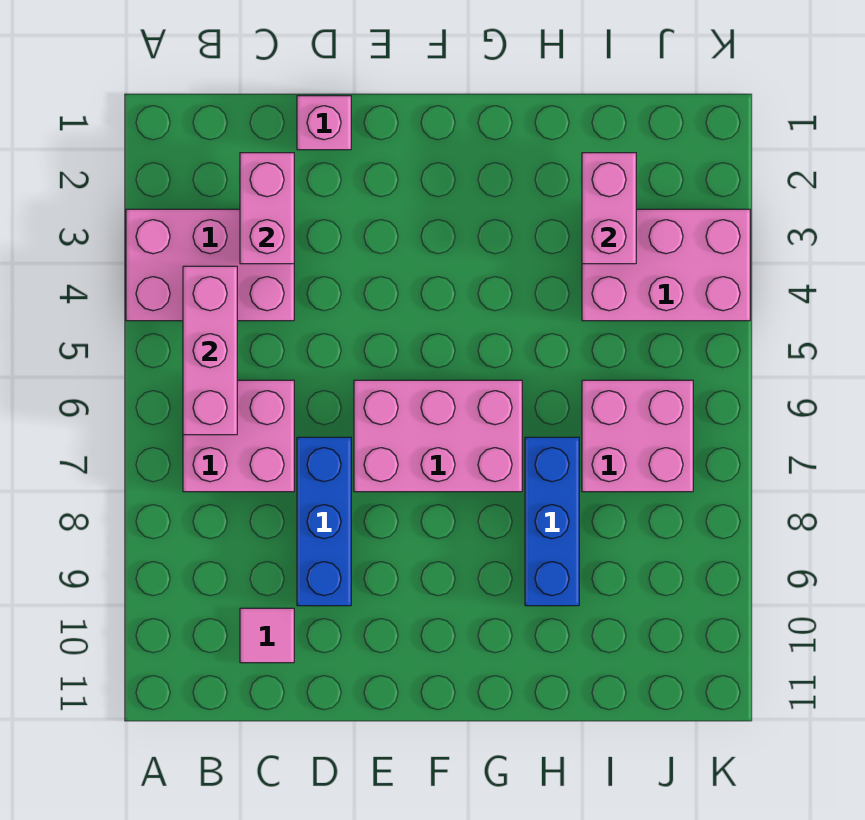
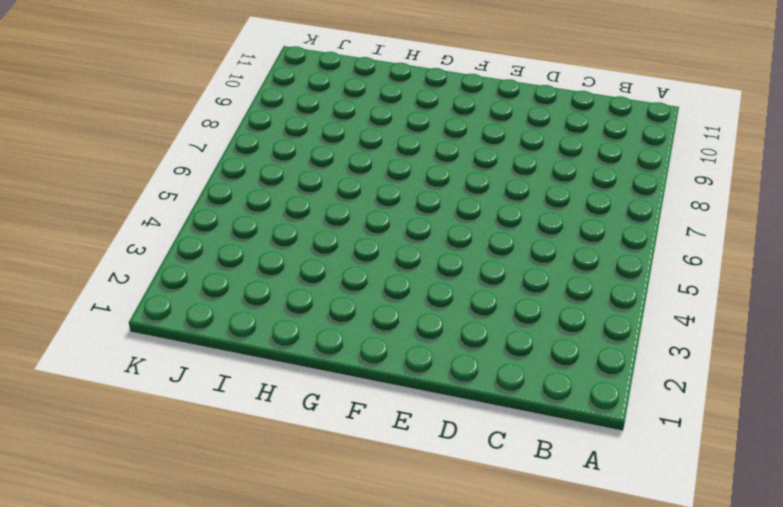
none -> pink brick A3:C4 level 1
none -> pink brick B6:C7 level 1
none -> pink tile C10 level 1

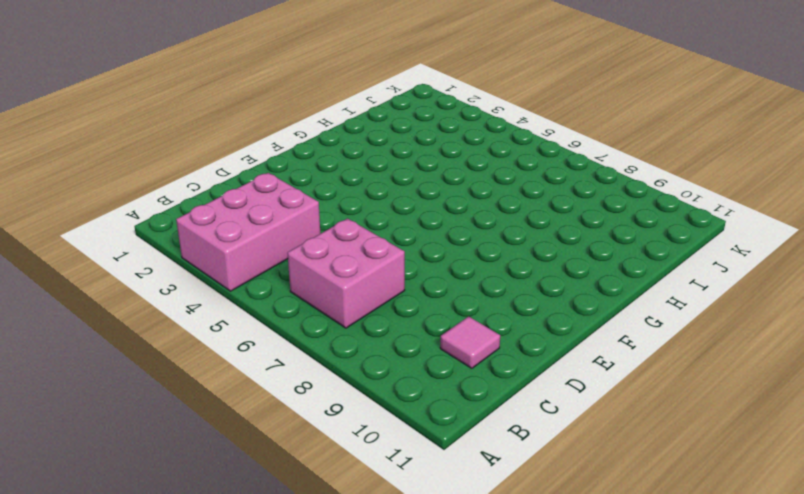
none -> pink brick D1 level 1
none -> blue brick D7:D9 level 1
none -> pink brick E6:G7 level 1

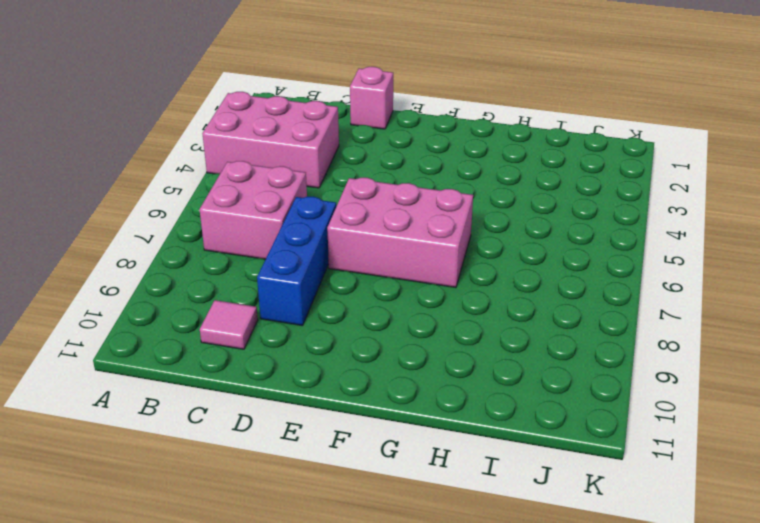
none -> blue brick H7:H9 level 1
none -> pink brick I3:K4 level 1
none -> pink brick I6:J7 level 1

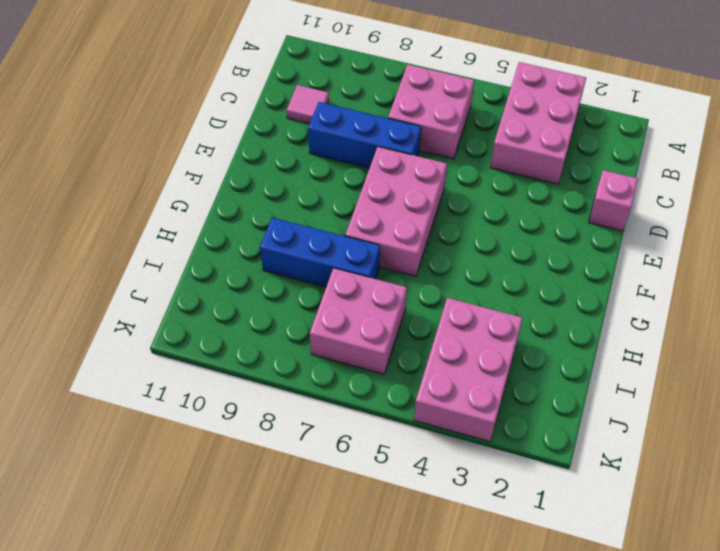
none -> pink brick B4:B6 level 2
none -> pink brick C2:C3 level 2
none -> pink brick I2:I3 level 2

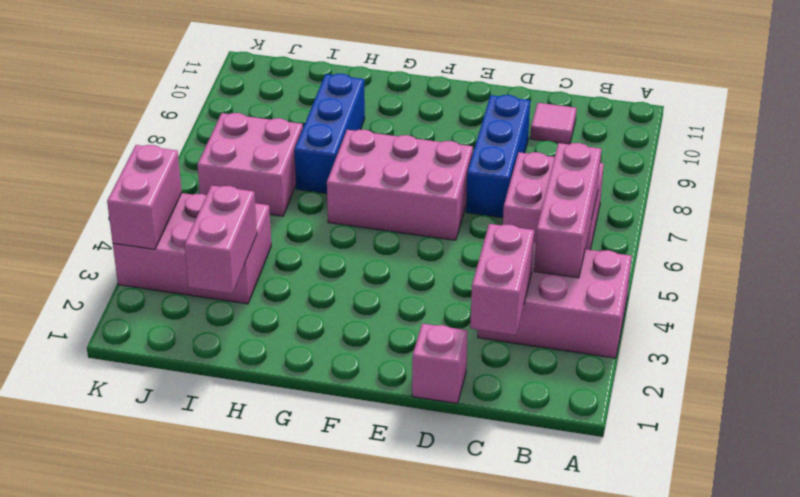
pink brick K3:K4 level 2 -> none

